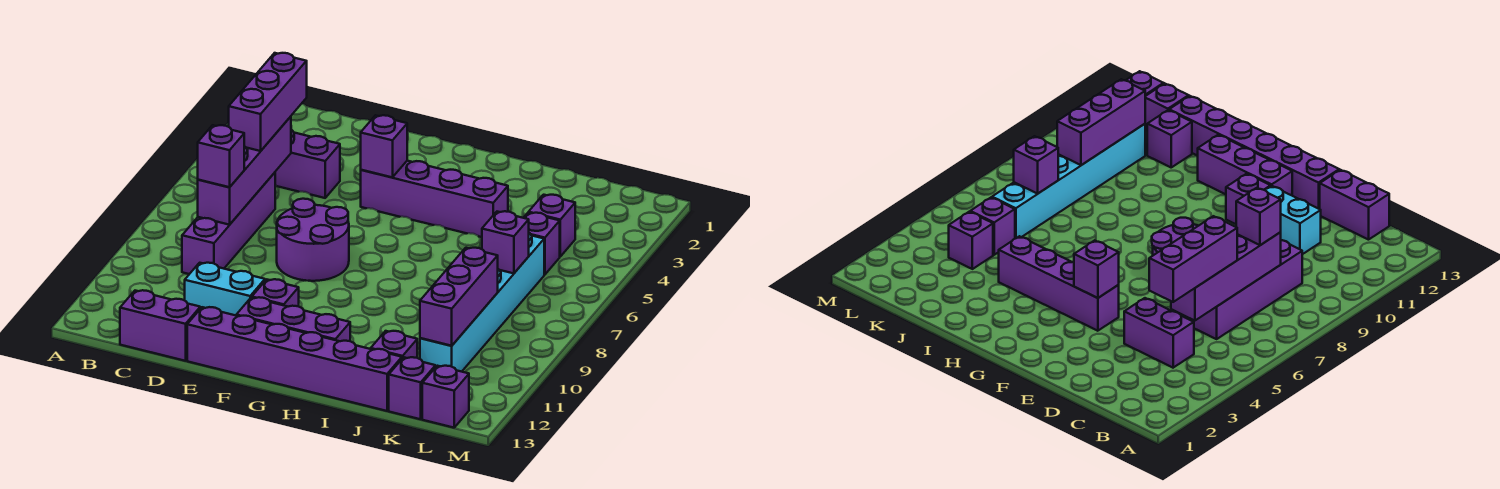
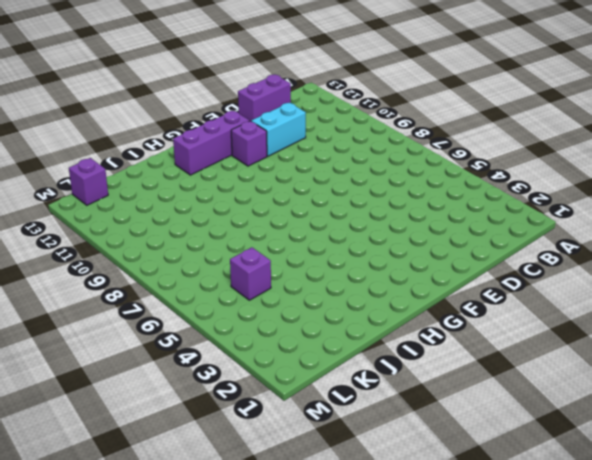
none -> purple brick C4:D4 level 1
none -> purple brick C6:C9 level 1
none -> purple round brick E7:F8 level 1

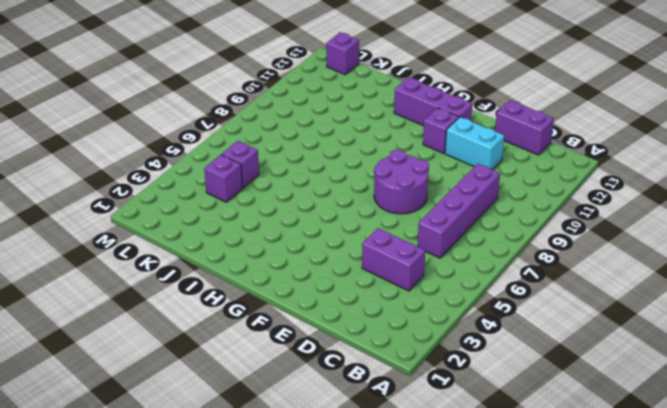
none -> purple brick E13:J13 level 1
none -> purple brick F4:I4 level 1
none -> purple brick J12 level 1

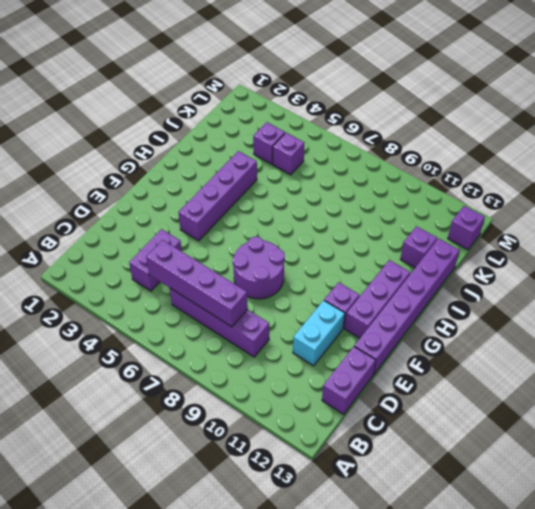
none -> cyan brick K6:K11 level 1
none -> purple brick K13 level 1
none -> purple brick F4 level 2

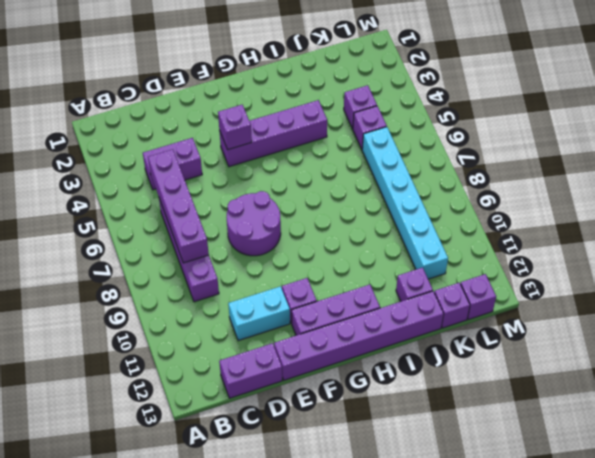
none -> purple brick K7 level 2
none -> purple brick K9:K11 level 2
none -> purple brick C4:C6 level 3

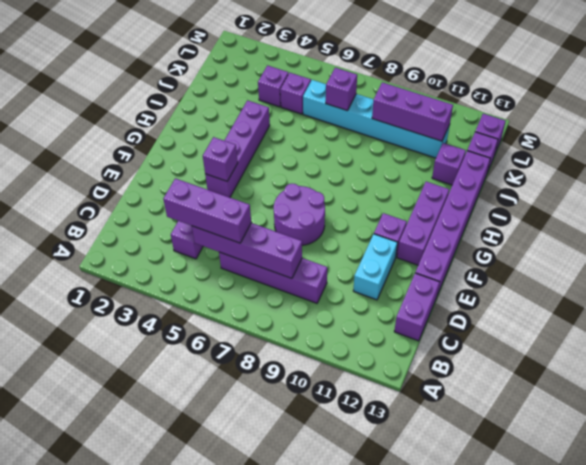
none -> purple brick C8 level 3

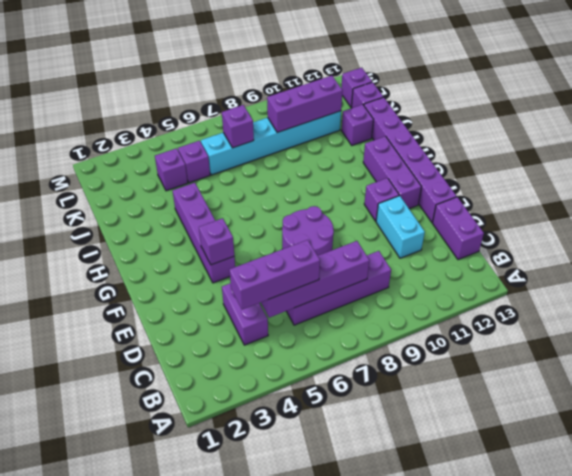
none -> purple brick C8 level 3

